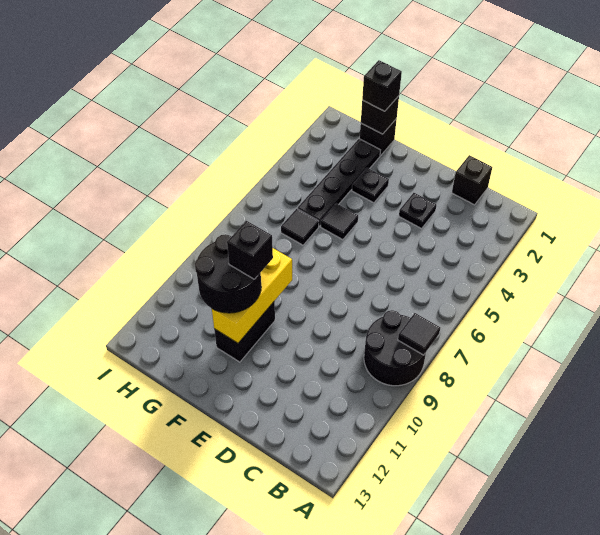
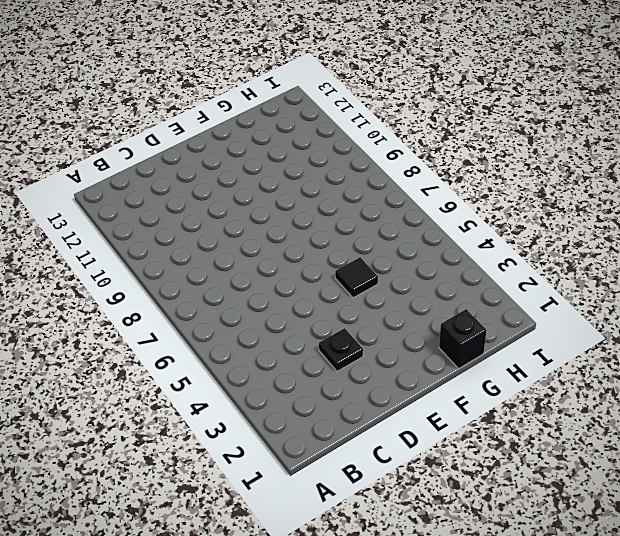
none -> black round brick A8:B9 level 1
none -> black brick C1 level 1
none -> black plate F3 level 1

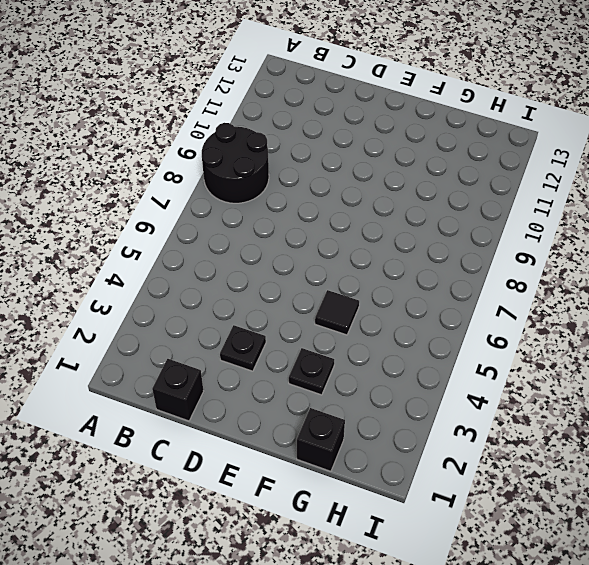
none -> black brick F10:F11 level 1
none -> black plate G2:G5 level 1
none -> black tile G6 level 1

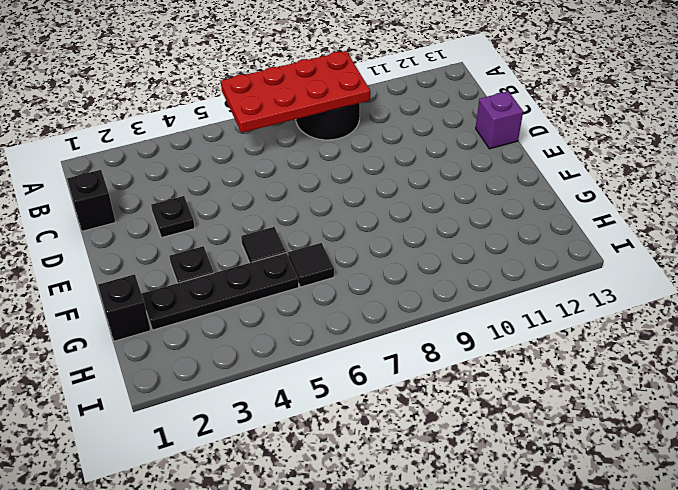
red plate A6:B9 level 2 -> black tile A8 level 2
purple brick D13 level 1 -> none
none -> black brick F10:F11 level 1
none -> yellow brick F9:F11 level 2
none -> black brick G1 level 2

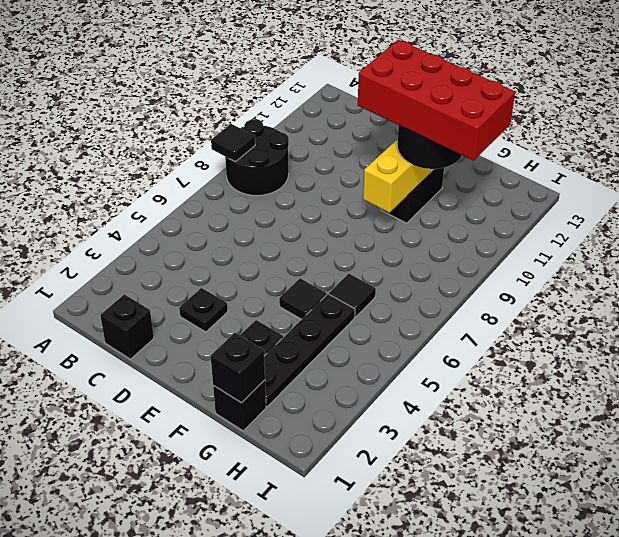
red brick E10:H11 level 4 -> black brick F10 level 4
none -> black brick G1 level 3

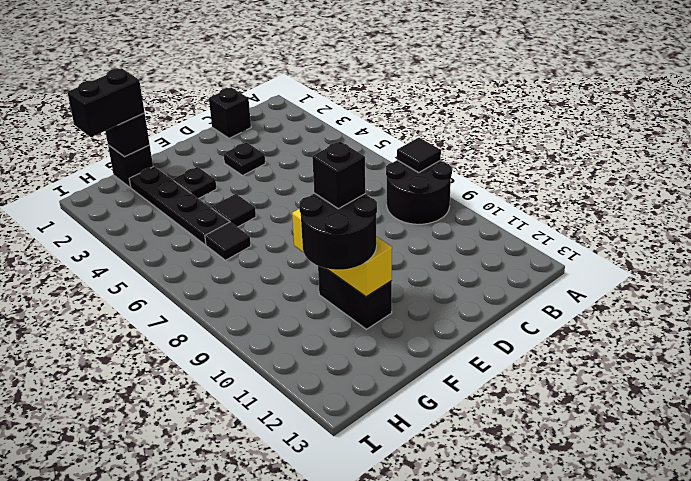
black brick G1:H1 level 3 -> black brick G1 level 3

